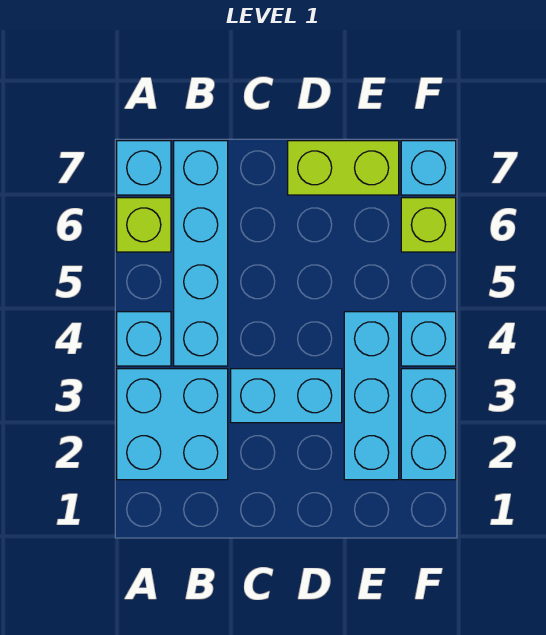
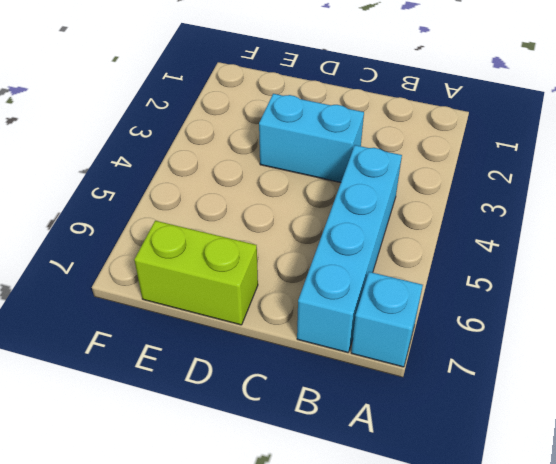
none -> cyan brick A2:B3 level 1
none -> cyan brick A4 level 1
none -> lime brick A6 level 1

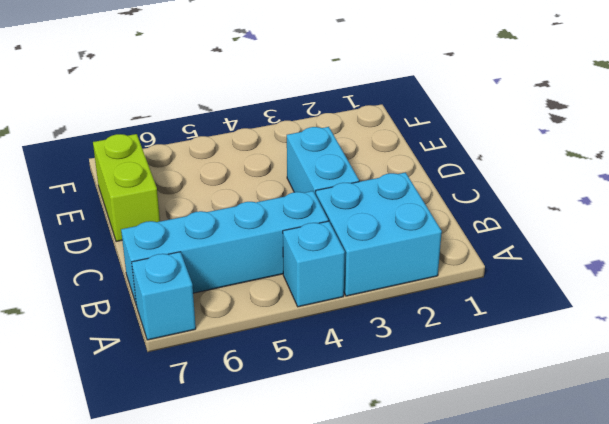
none -> lime brick A6 level 1
none -> cyan brick E2:E4 level 1
none -> cyan brick F2:F3 level 1

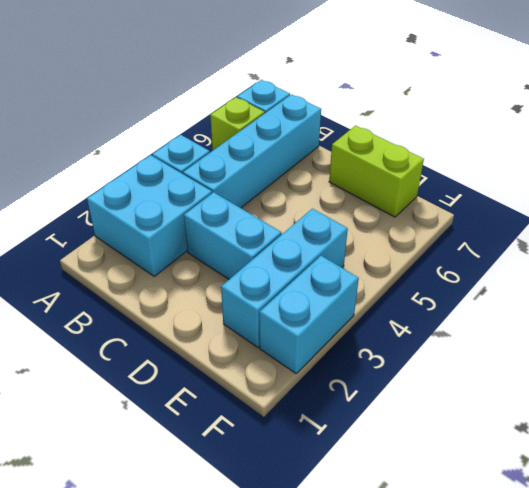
none -> cyan brick F4 level 1
none -> lime brick F6 level 1
none -> cyan brick F7 level 1

